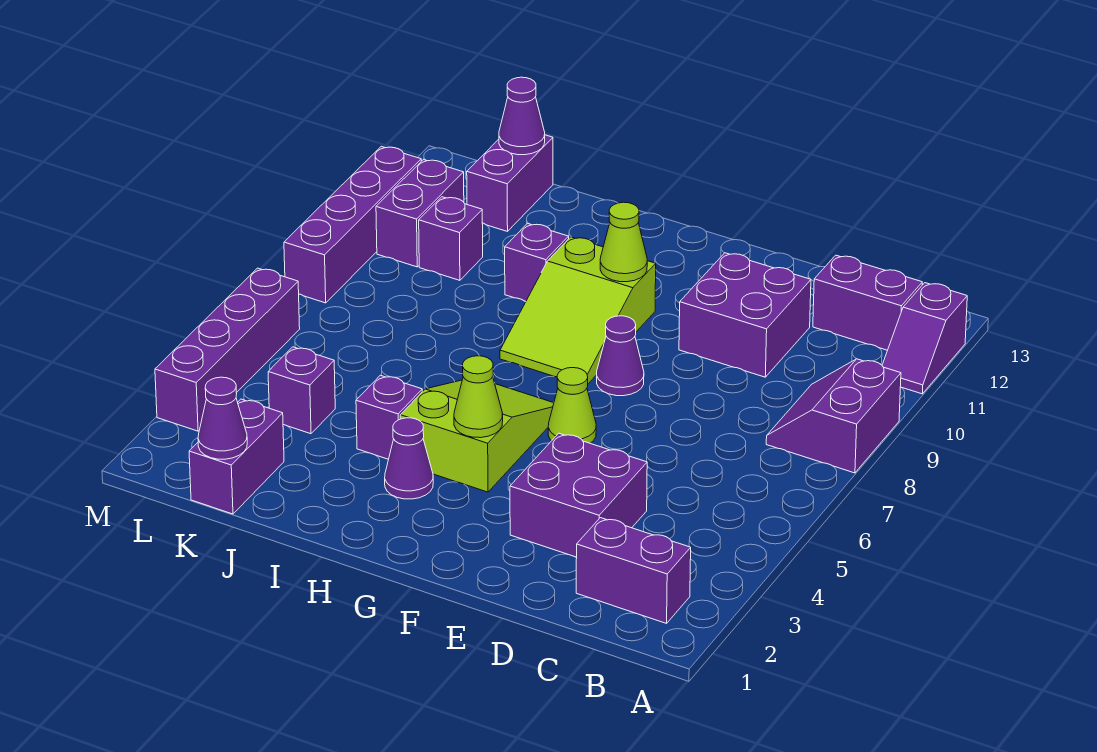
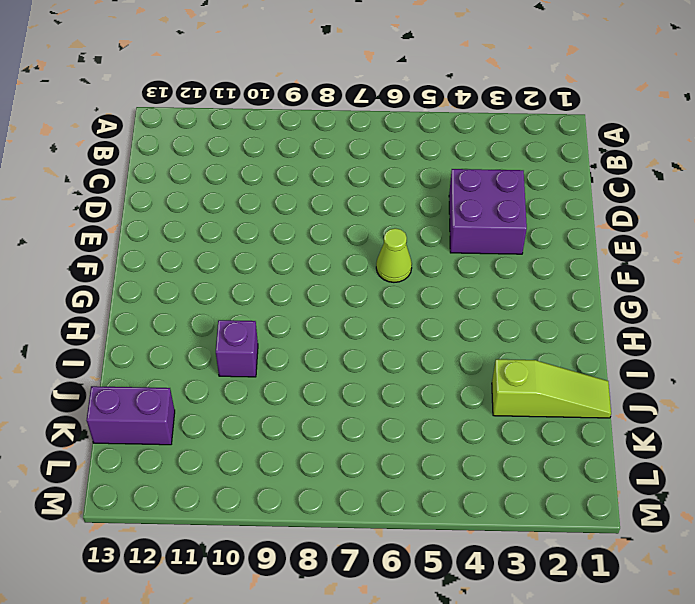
lime slope J1:J3 level 1 top 3 -> none
none -> purple slope A8:B9 level 1 top A
none -> purple slope A11:A12 level 1 top 12
none -> purple brick B2:C2 level 1

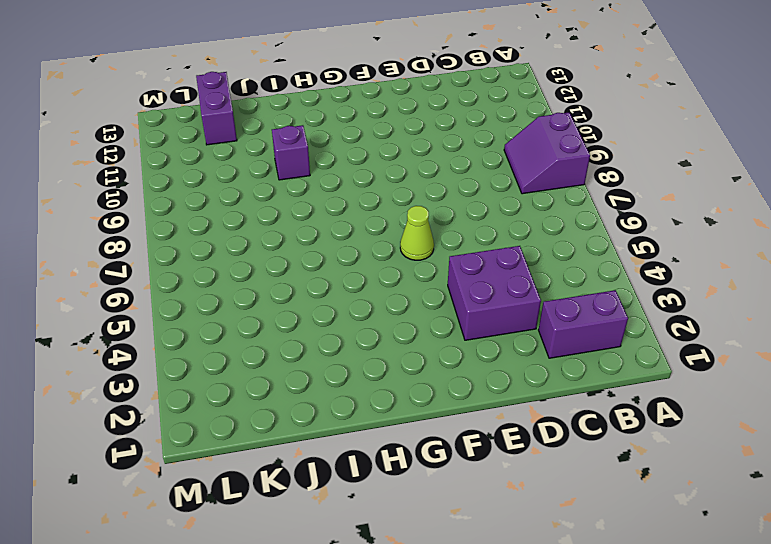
none -> purple slope A11:A12 level 1 top 12
none -> purple brick B12:C12 level 1
none -> purple brick D10:E11 level 1

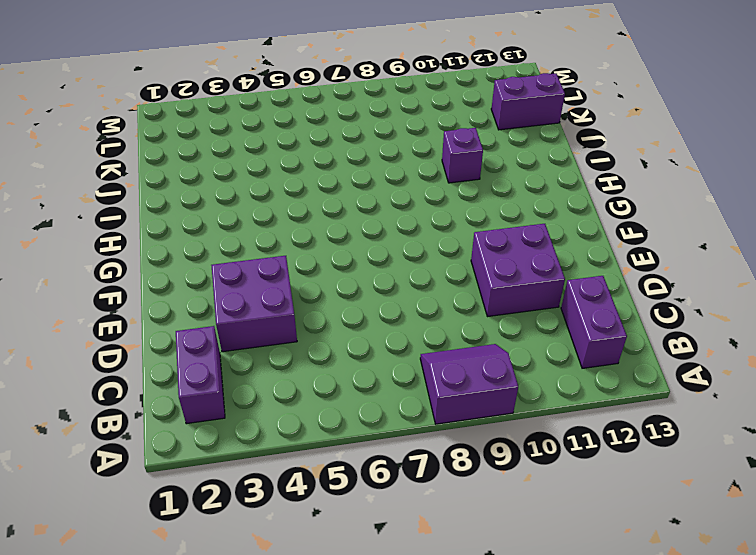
none -> purple slope A11:A12 level 1 top 12
none -> lime cone F6 level 1
none -> purple cone F8 level 1

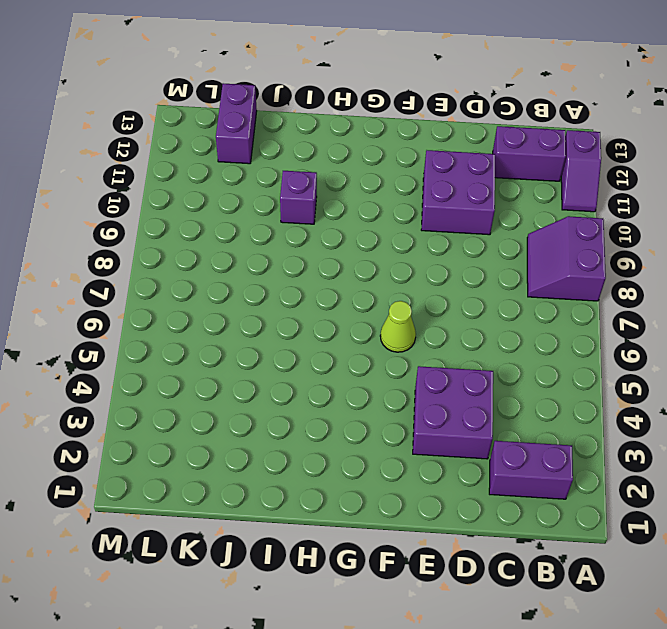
none -> purple cone F8 level 1
none -> lime slope G4:H6 level 1 top 4
none -> lime slope G8:H10 level 1 top 10

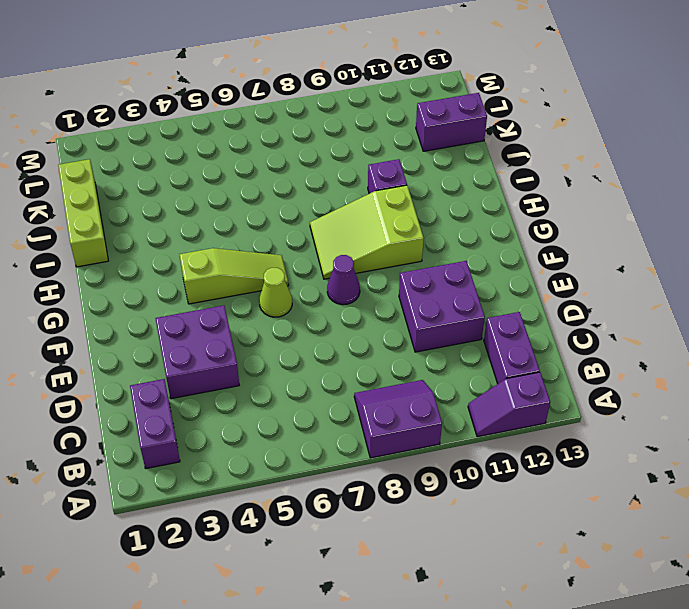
lime slope G4:G6 level 1 top 4 -> lime slope G4:H6 level 1 top 4
lime brick I1:K1 level 1 -> purple brick K1:K2 level 1
none -> purple cone H3 level 1
none -> purple brick I4 level 1
none -> purple brick K4 level 1

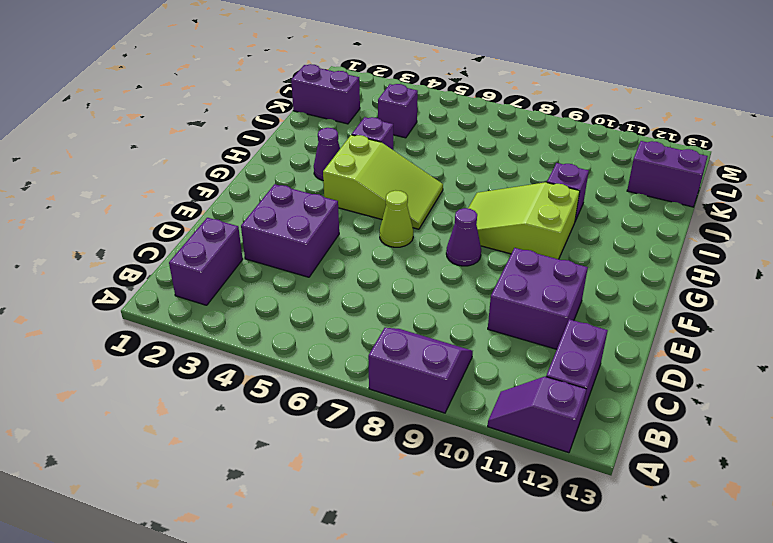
none -> purple brick K10 level 1
none -> purple brick L10:L11 level 1
none -> purple brick M3:M6 level 1

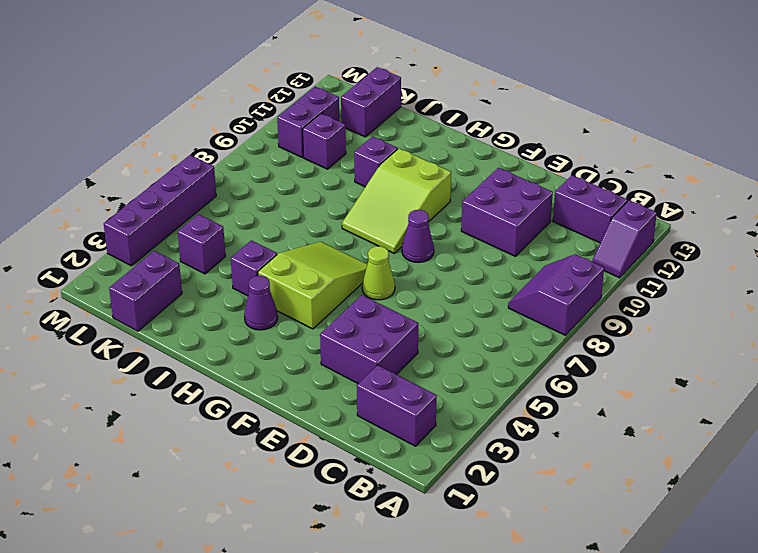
none -> purple brick M8:M11 level 1
none -> lime cone G4 level 2
none -> lime cone G10 level 2

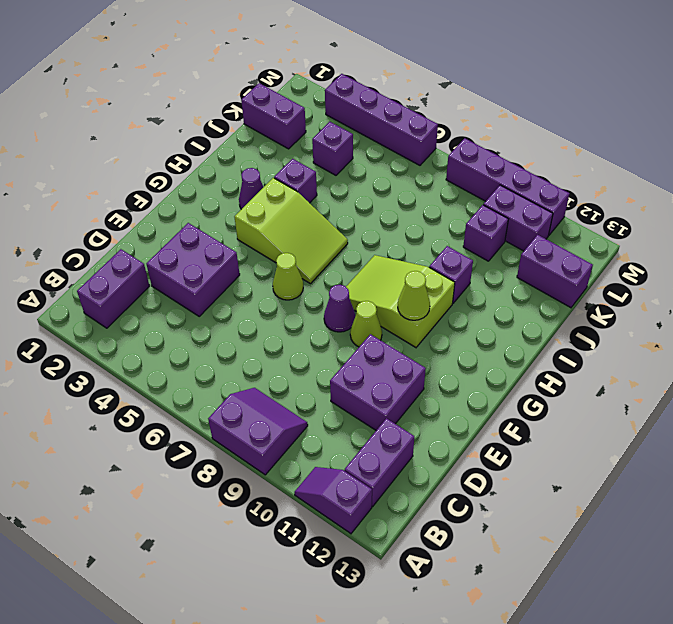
lime cone F9 level 1 -> lime cone G4 level 2
none -> purple cone K1 level 2
none -> purple cone K13 level 2

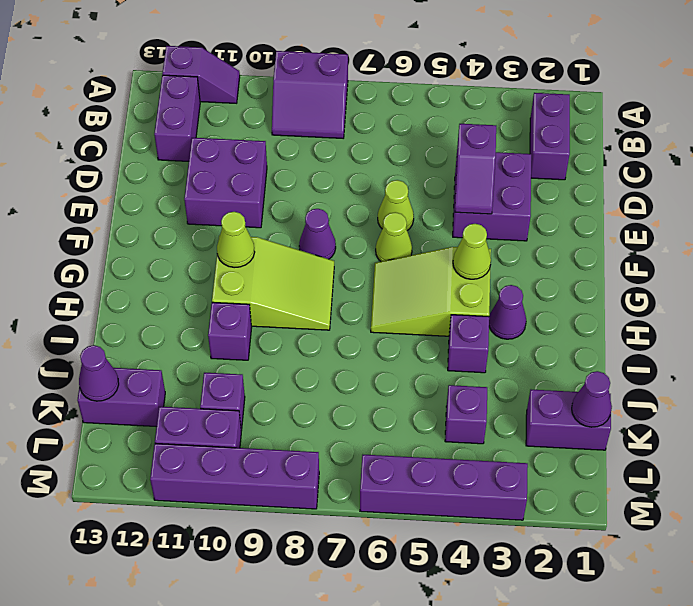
purple slope D4:E4 level 2 top D -> none
lime cone E6 level 1 -> none

